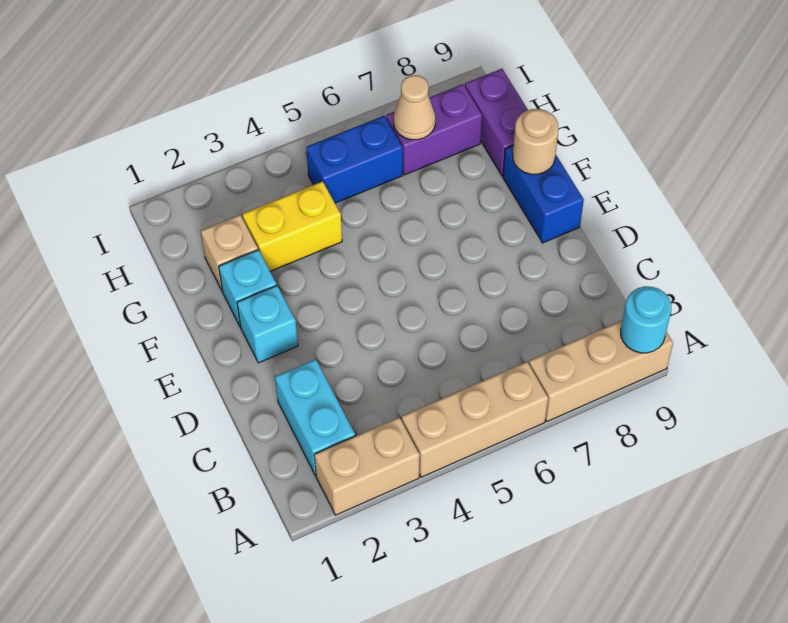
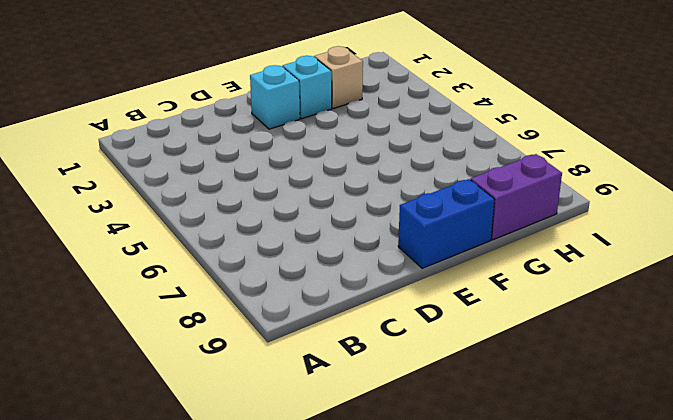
none -> tan brick A2:A3 level 1
none -> tan brick A4:A6 level 1
none -> tan brick A7:A9 level 1

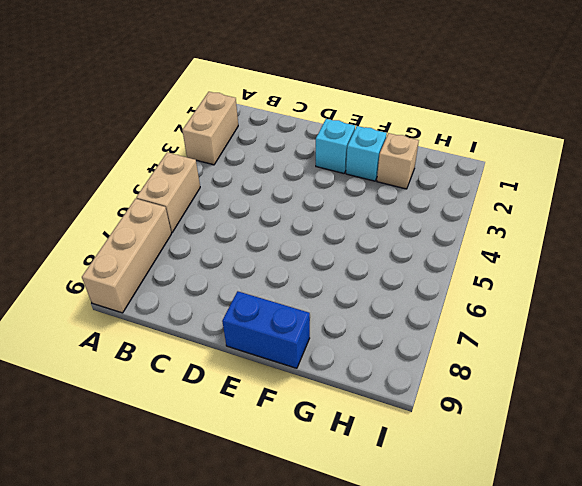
tan brick A5:A6 level 1 -> tan brick A4:A6 level 1
none -> cyan brick B2:C2 level 1
none -> yellow brick G3:G4 level 1
none -> purple brick G9:H9 level 1

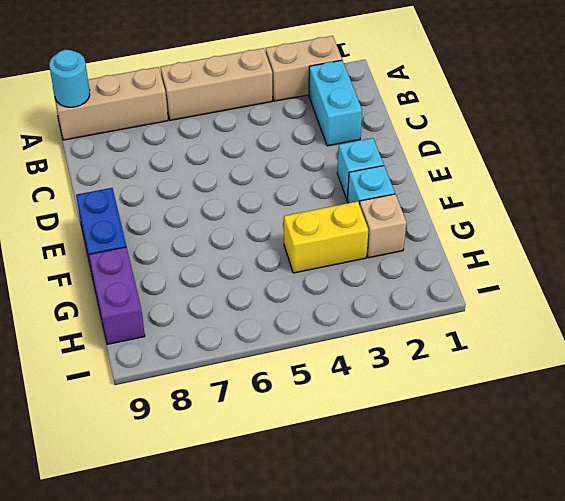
none -> blue brick H5:H6 level 1
none -> purple brick H7:H8 level 1
none -> tan round brick F9 level 2

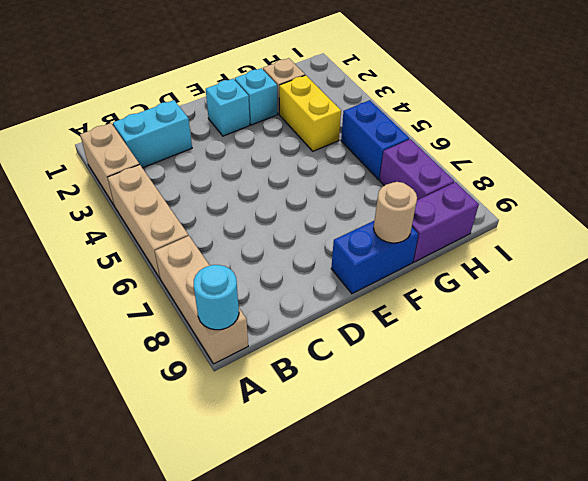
none -> tan cone H7 level 2

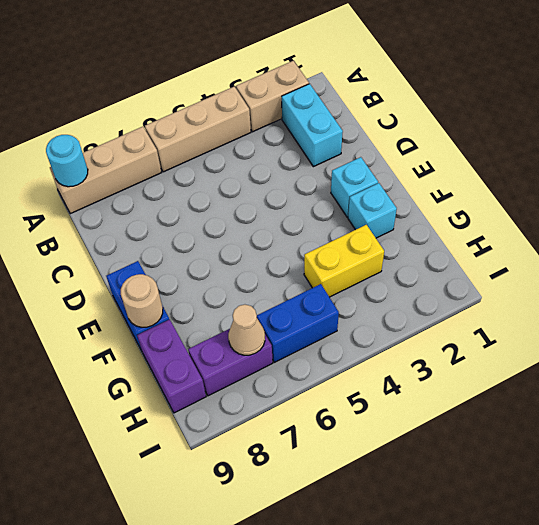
none -> tan brick G2 level 1

